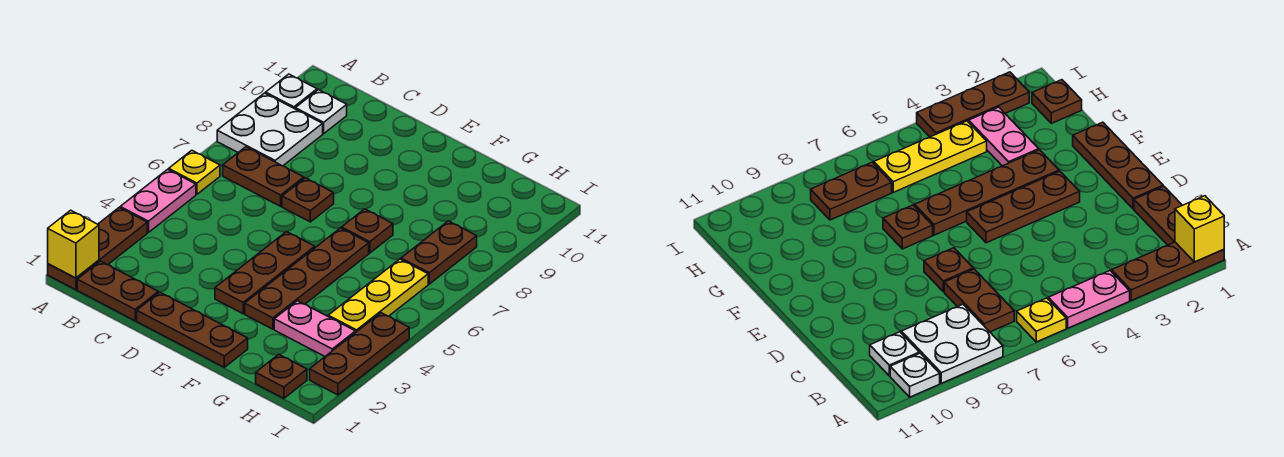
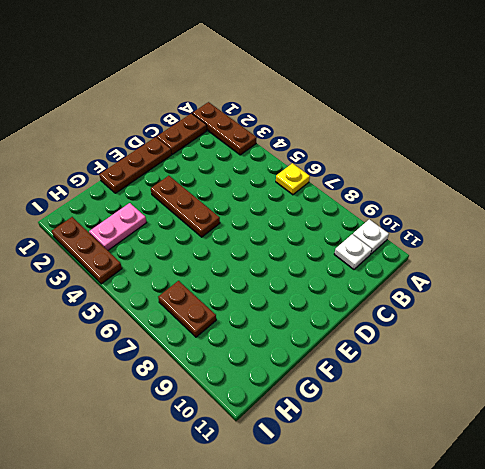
none -> pink plate A4:A5 level 1
none -> white plate A8:B9 level 1
none -> brown plate B7:C7 level 1

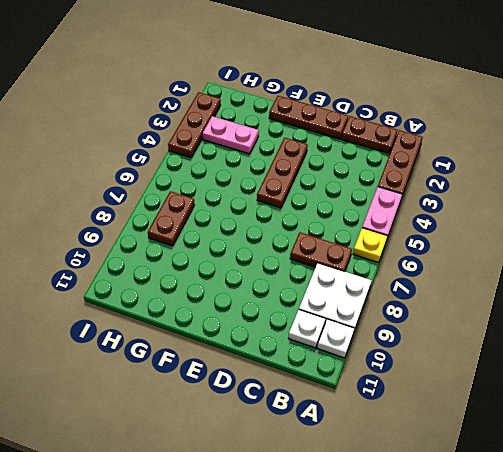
none -> brown plate D7 level 1
none -> brown plate F3:F6 level 1
none -> brown plate F7 level 1

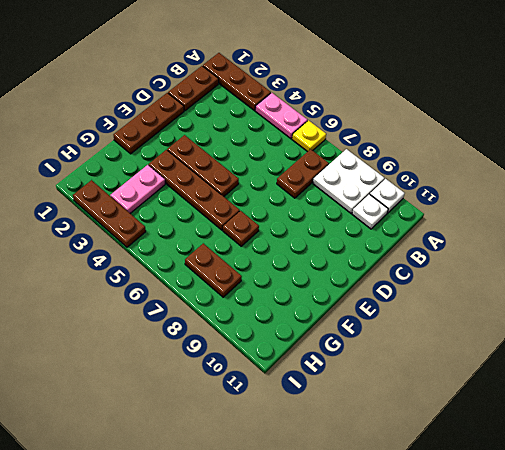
none -> brown plate D7 level 1
none -> brown plate H1 level 1
none -> yellow plate H4:H6 level 1

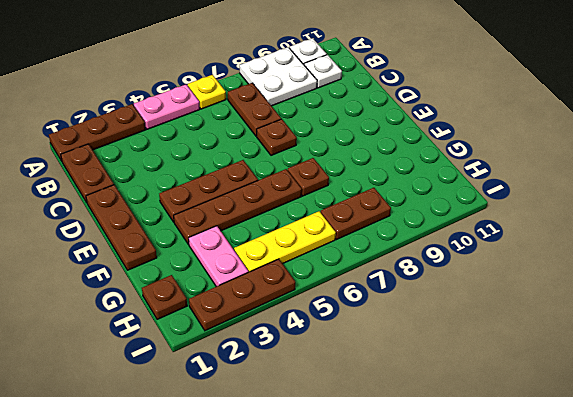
none -> yellow brick A1 level 2

